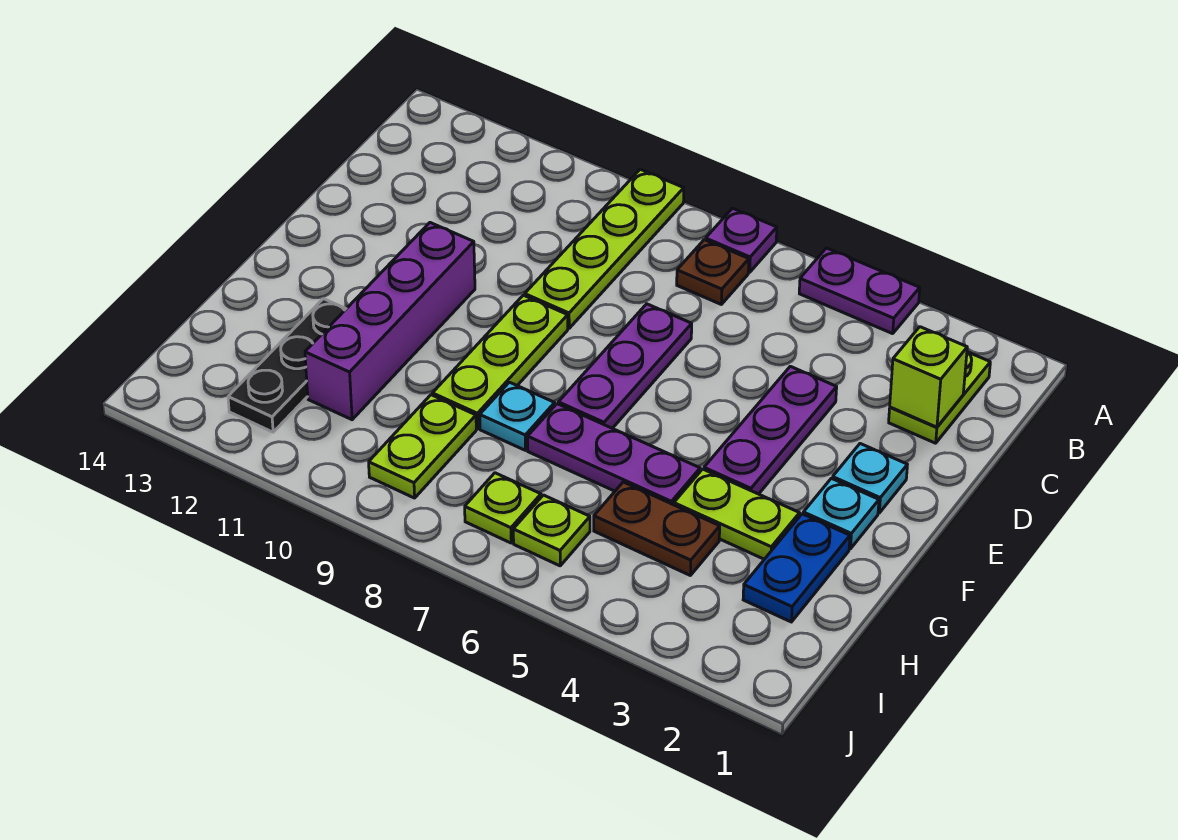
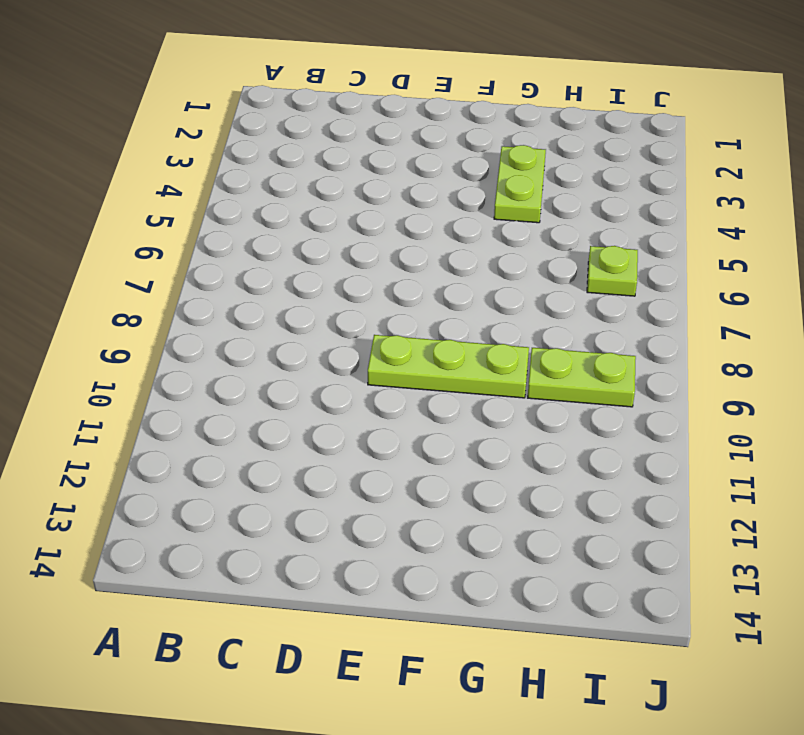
none -> purple plate A4:A5 level 1
none -> purple plate A7 level 1
none -> lime plate A9:D9 level 1

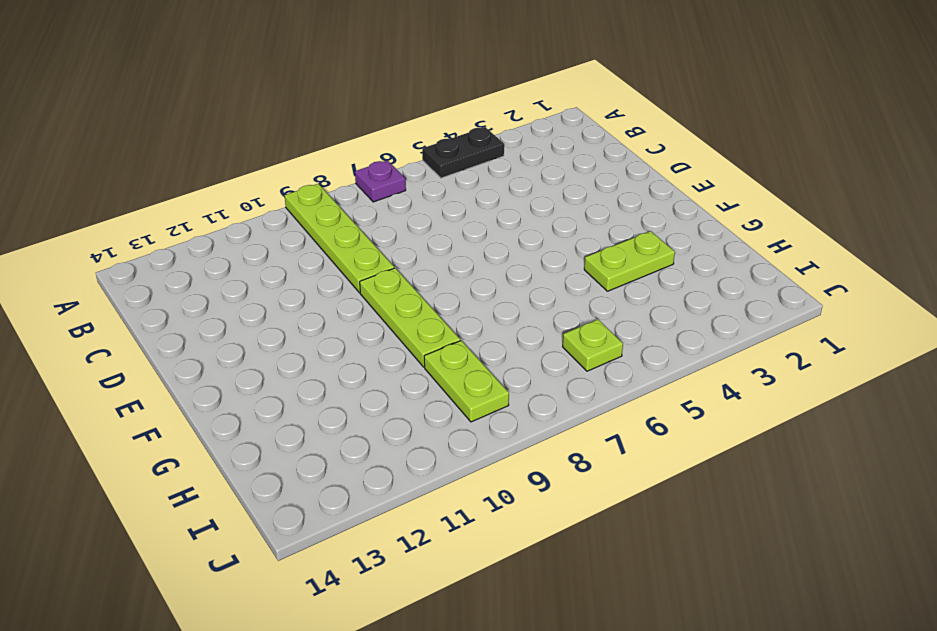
black plate A4:A5 level 1 -> purple plate A4:A5 level 1
none -> lime plate B2:C2 level 1
none -> brown plate B7 level 1
none -> purple plate D4:F4 level 1

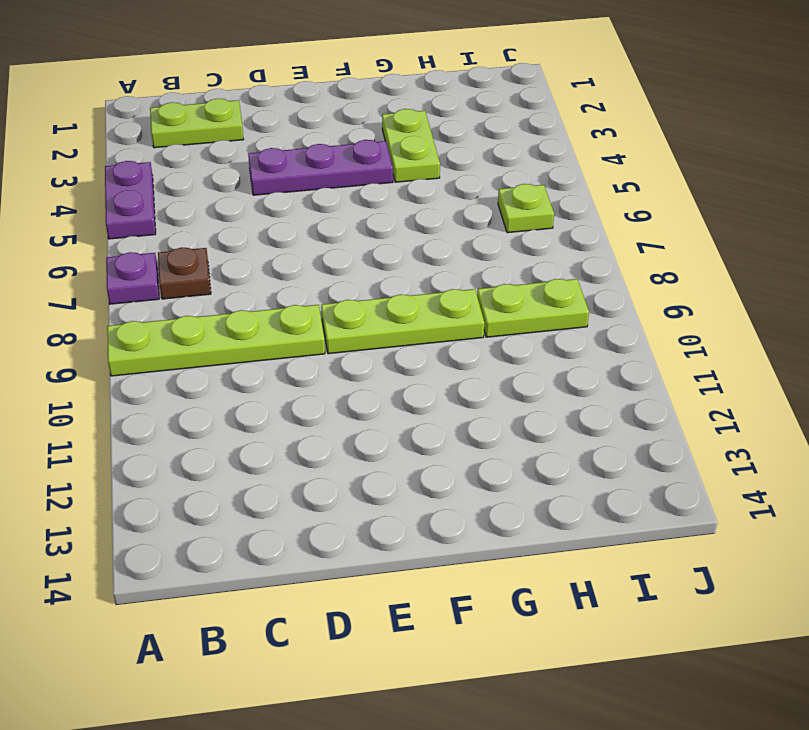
none -> purple plate D7:F7 level 1
none -> cyan plate E2 level 1
none -> purple brick E11:H11 level 1

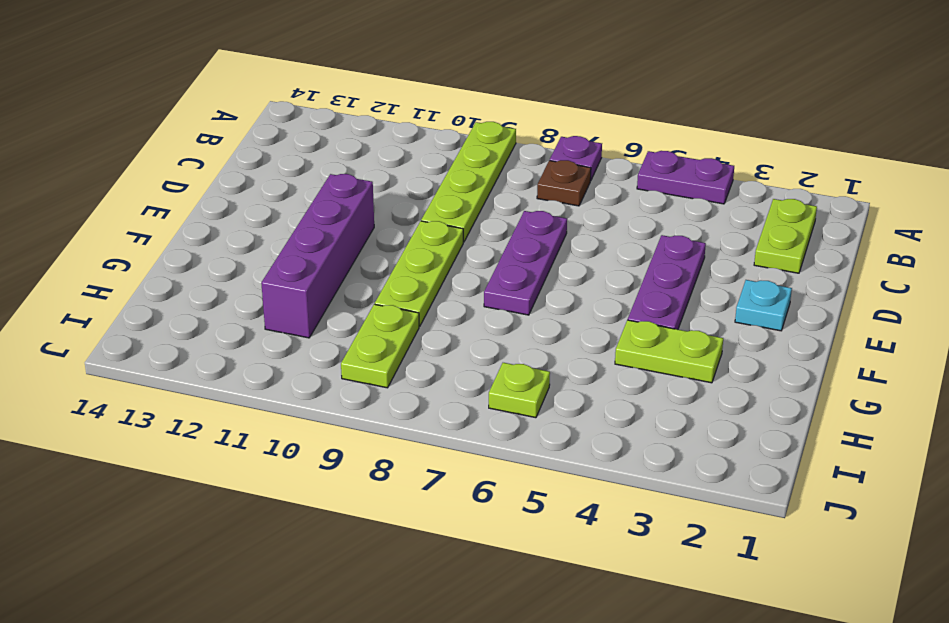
none -> cyan plate F2 level 1
none -> blue plate G2:H2 level 1
none -> purple plate G5:G7 level 1

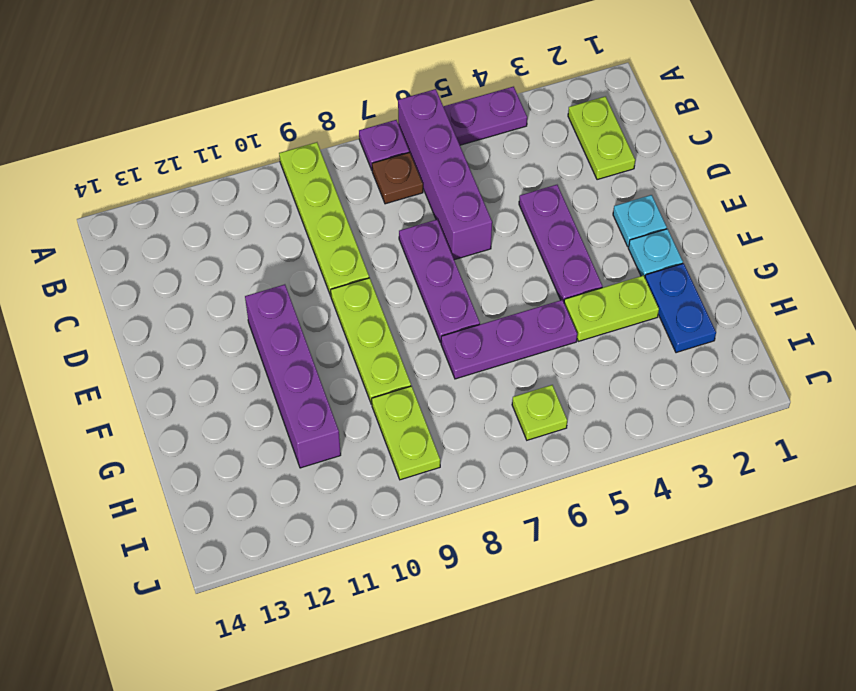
purple brick A6:D6 level 1 -> none
none -> cyan plate G8 level 1
none -> black plate G12:I12 level 1
none -> brown plate H4:H5 level 1

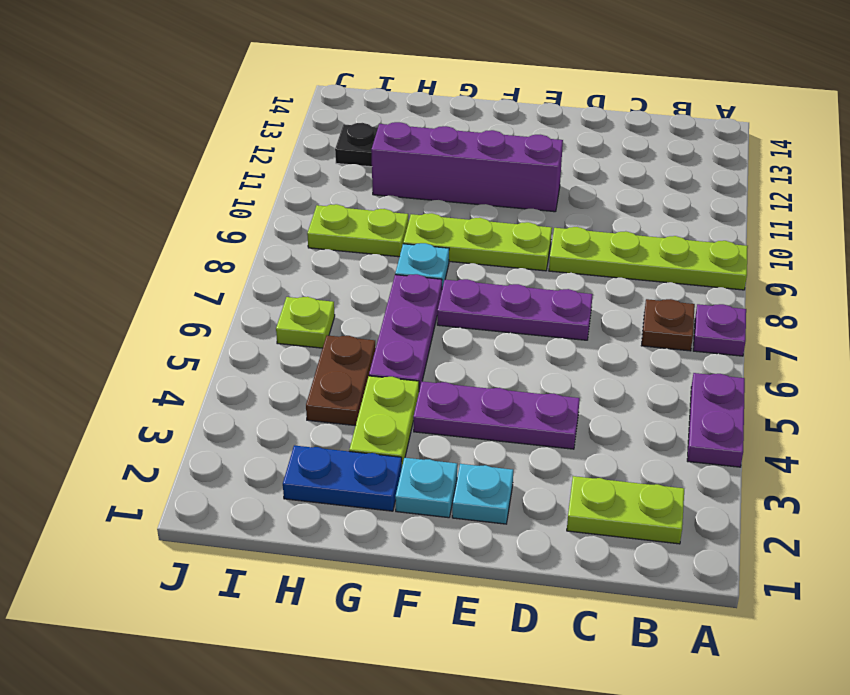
none -> lime plate I7 level 1
none -> lime brick C2 level 2

